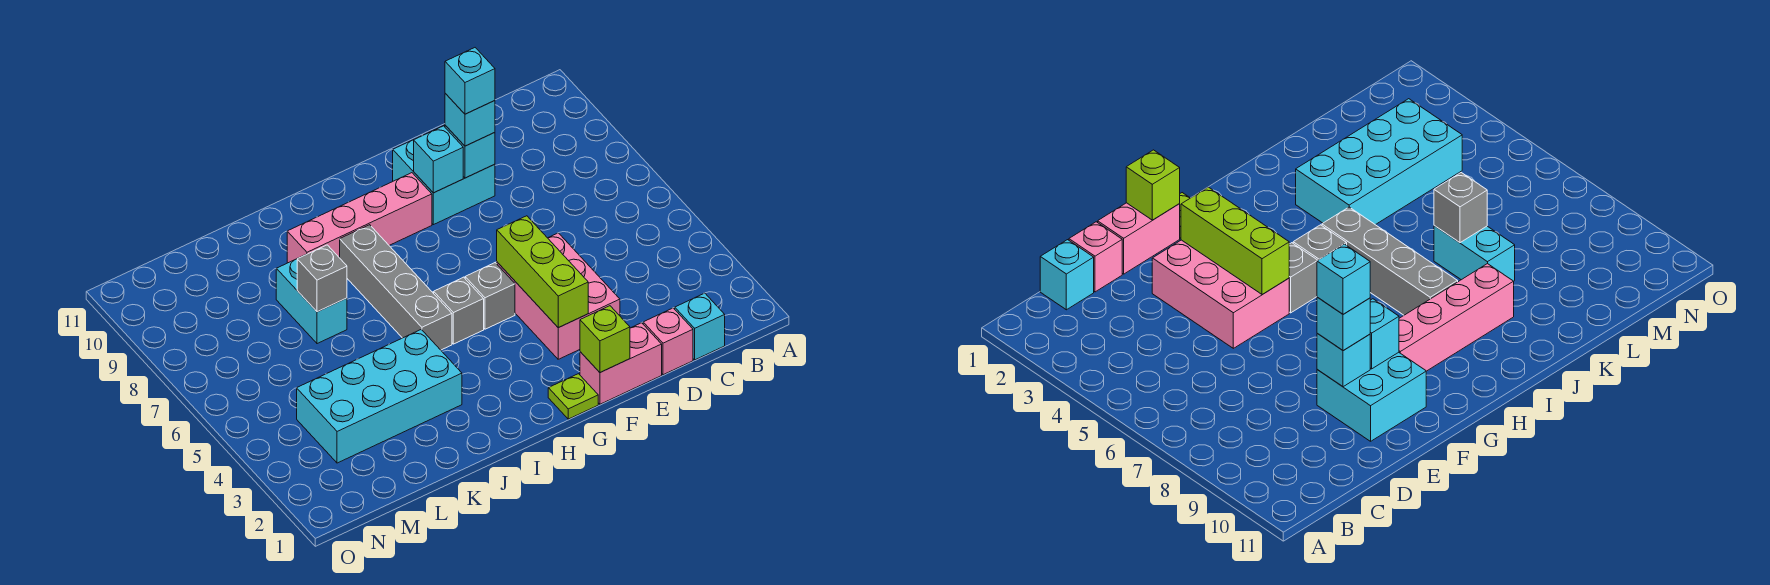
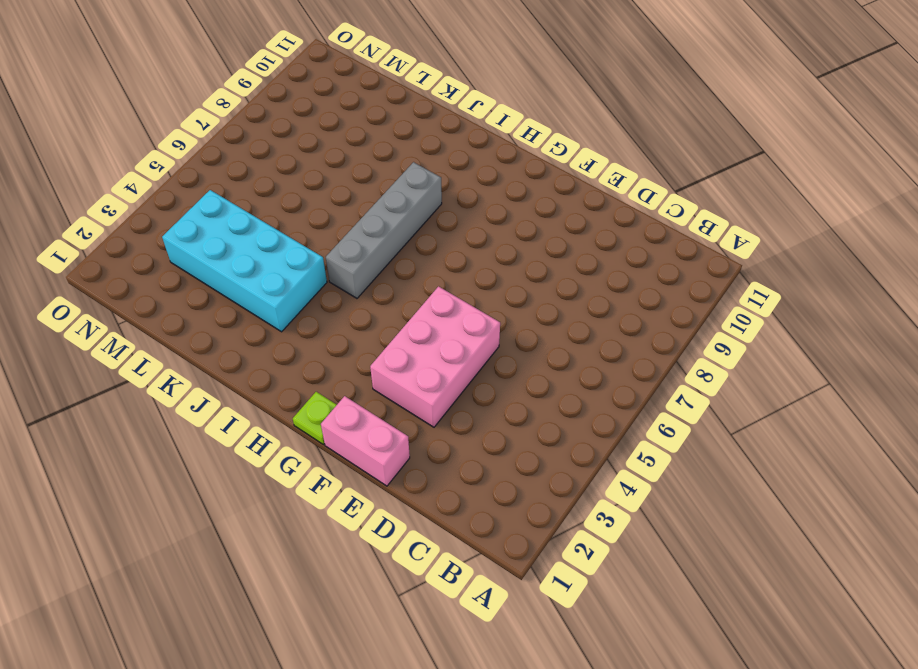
none -> cyan brick C1 level 1
none -> pink brick D1 level 1
none -> cyan brick E9:F10 level 1

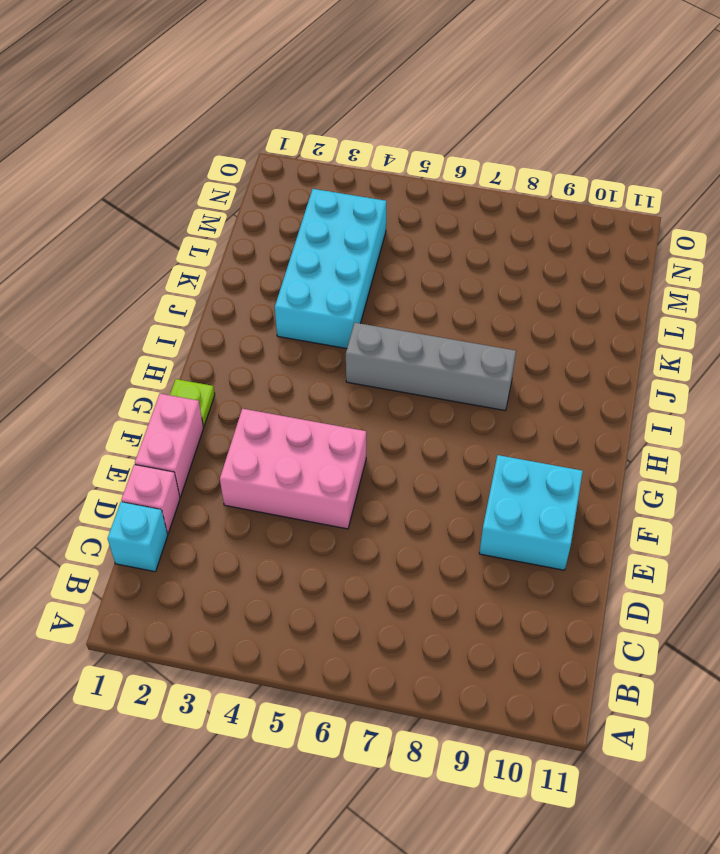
none -> grey brick G5 level 1
none -> pink brick G9:J9 level 1
none -> grey brick H5 level 1

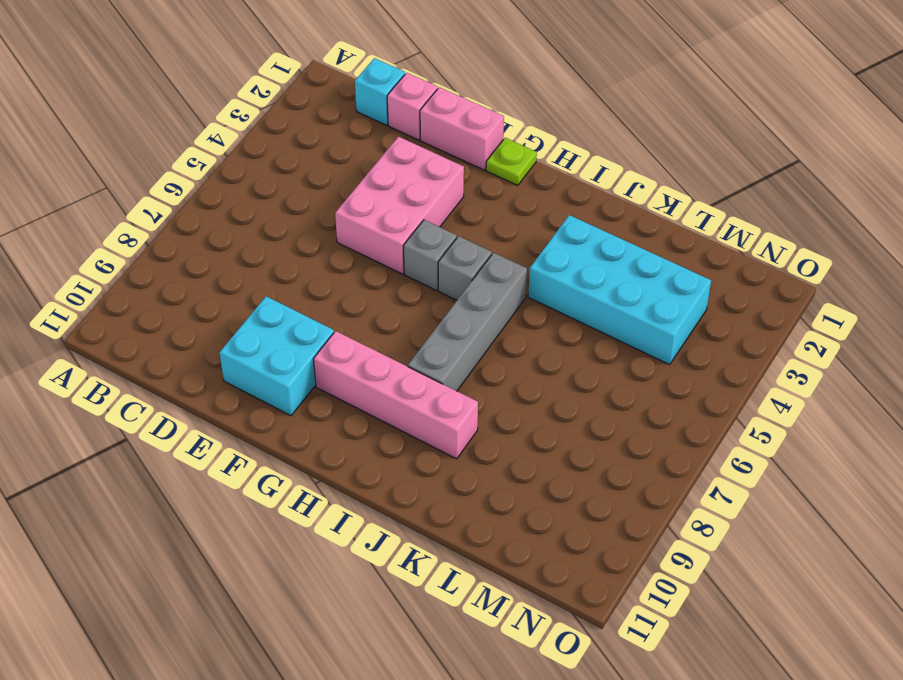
none -> cyan brick K7:K8 level 1
none -> cyan brick E9 level 2
none -> lime brick F1 level 2

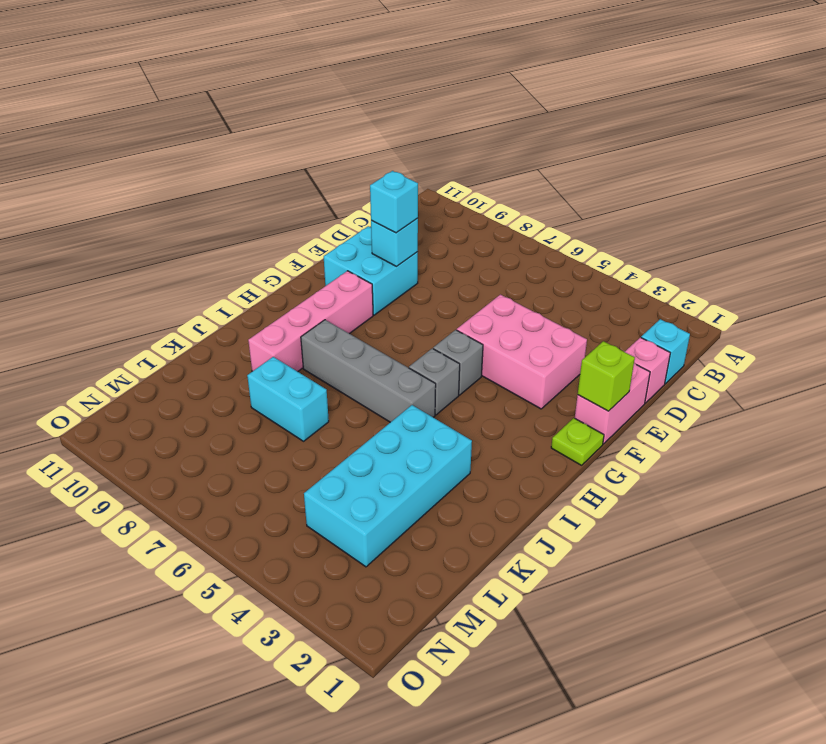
none -> lime brick F3:F5 level 2
none -> cyan brick F9 level 2
none -> grey brick K7 level 2

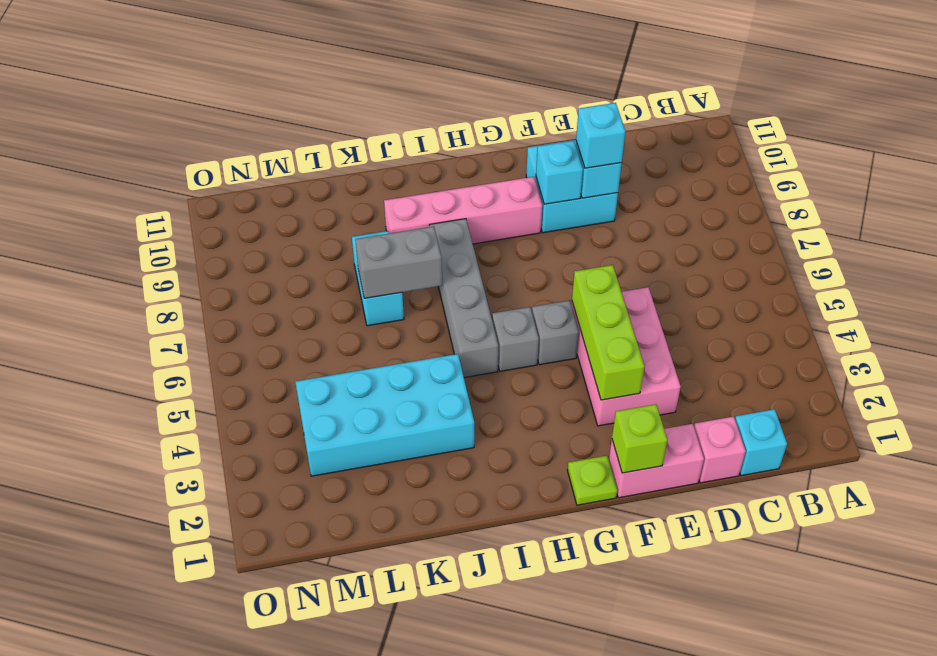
grey brick J7:K7 level 2 -> grey brick K7 level 2
none -> cyan brick E9 level 4

